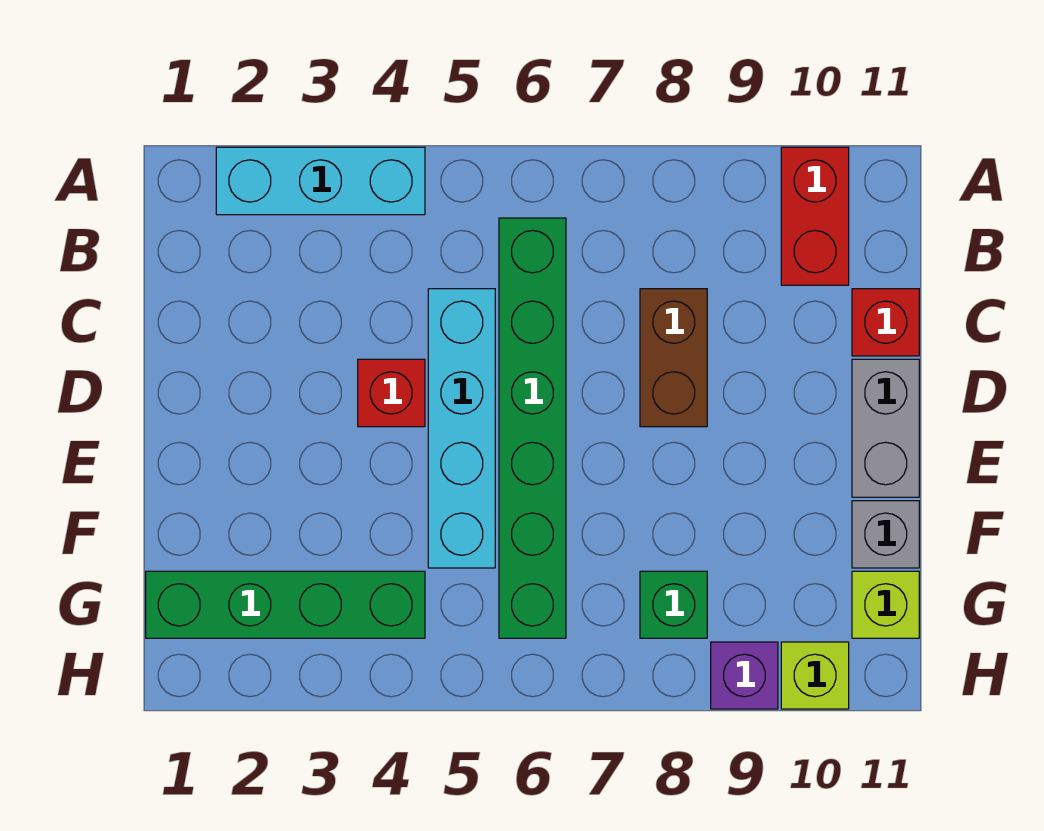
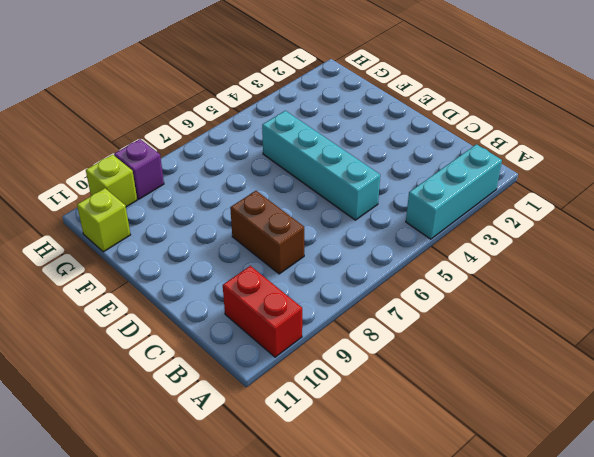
none -> green brick B6:G6 level 1
none -> red brick C11 level 1
none -> red brick D4 level 1

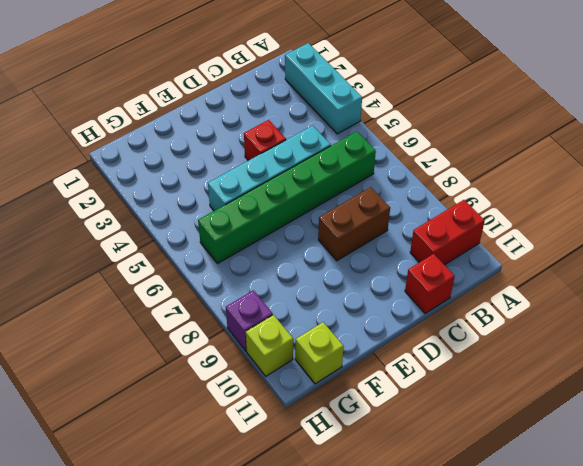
none -> grey brick D11:E11 level 1
none -> grey brick F11 level 1
none -> green brick G1:G4 level 1

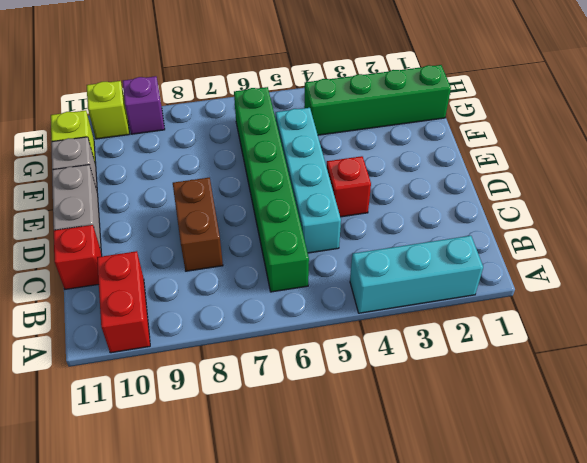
none -> green brick G8 level 1

